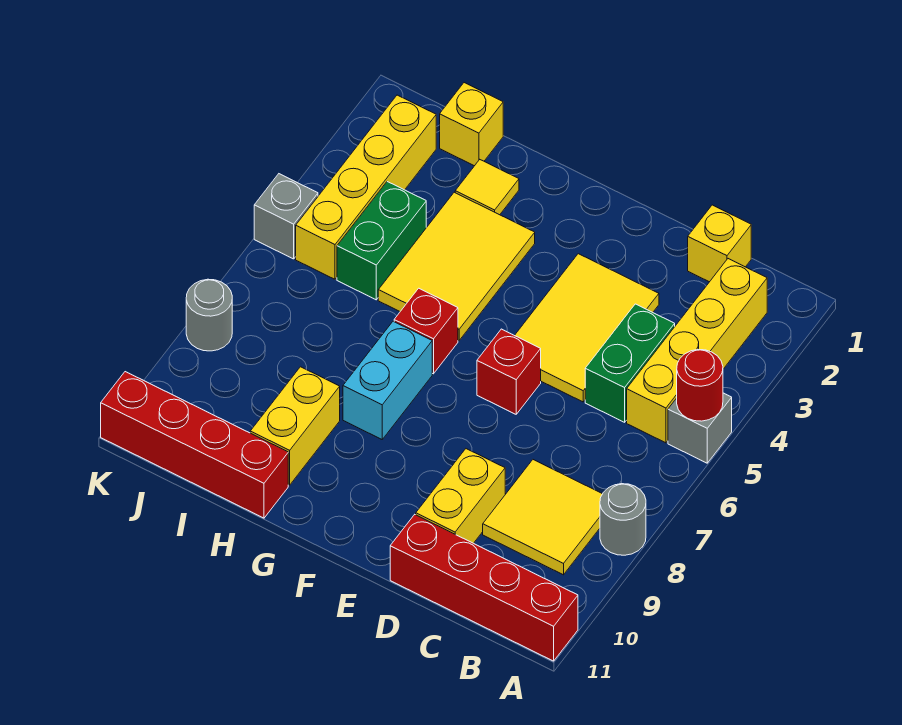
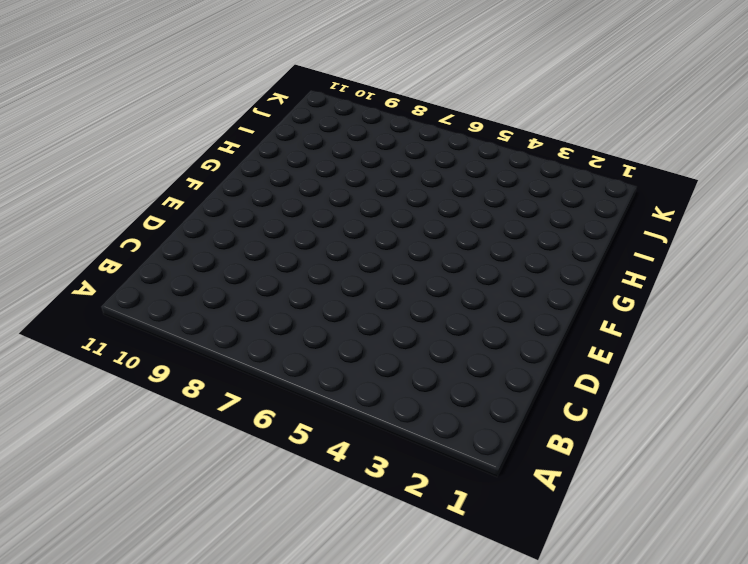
none -> grey brick A5 level 1
none -> grey round brick A8 level 1
none -> red brick A11:D11 level 1

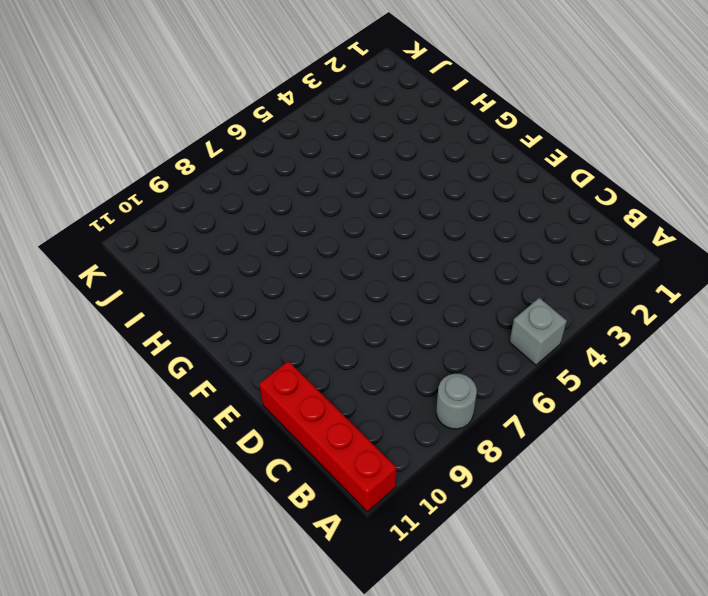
none -> yellow brick B2:B5 level 1
none -> yellow tile B8:C9 level 1
none -> yellow brick C1 level 1

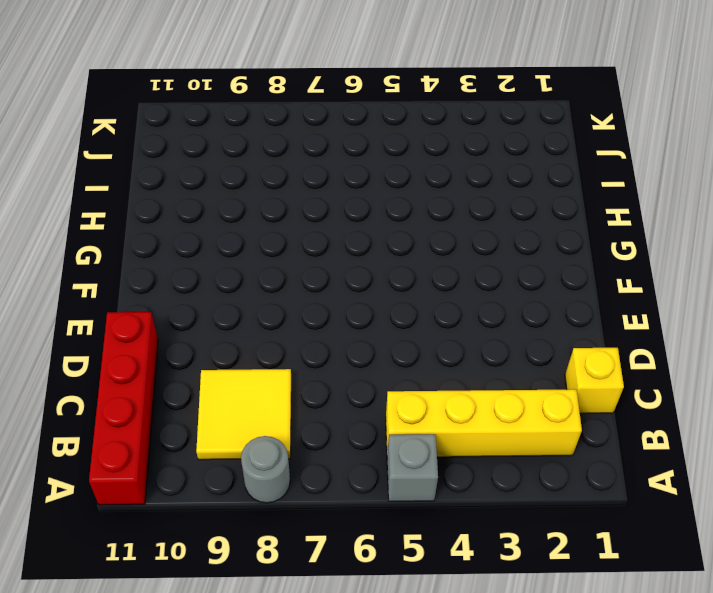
none -> green brick C4:C5 level 1
none -> yellow tile D3:E5 level 1
none -> yellow brick D9:D10 level 1

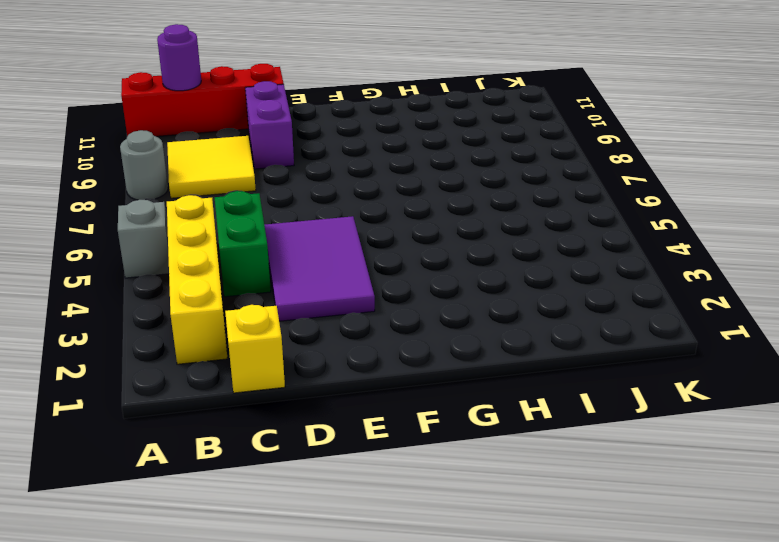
purple round brick B11 level 2 -> none
purple tile D3:E5 level 1 -> yellow tile D3:E5 level 1
purple brick D9:D10 level 1 -> yellow brick D9:D10 level 1
none -> red brick E6 level 1
none -> yellow tile G3:H5 level 1
none -> red brick G6 level 1

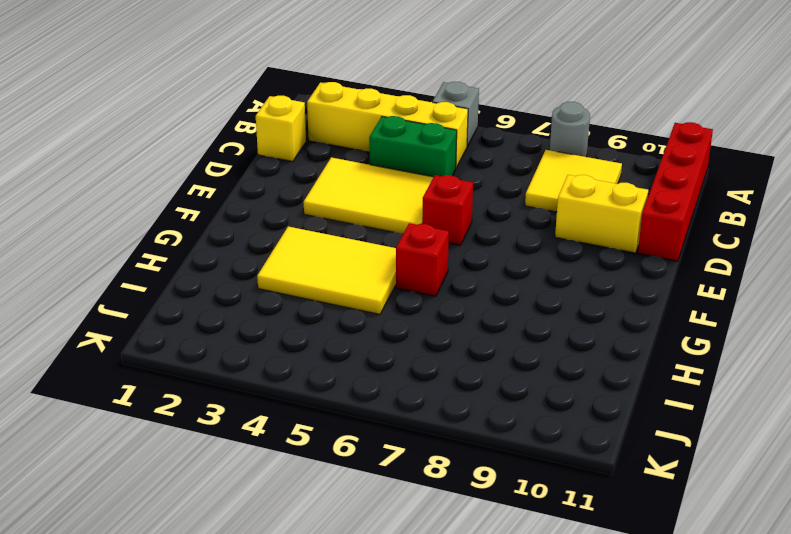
none -> cyan brick G7:G8 level 1
none -> yellow tile H2 level 1
none -> yellow brick H9:H10 level 1

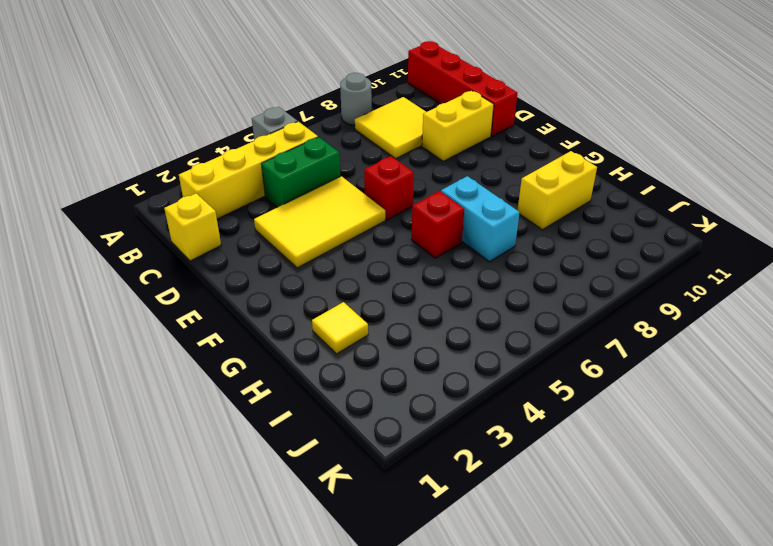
cyan brick G7:H7 level 1 -> cyan brick G7:G8 level 1
none -> yellow tile G3:H5 level 1
none -> red brick H11:K11 level 1
none -> yellow brick I1 level 1

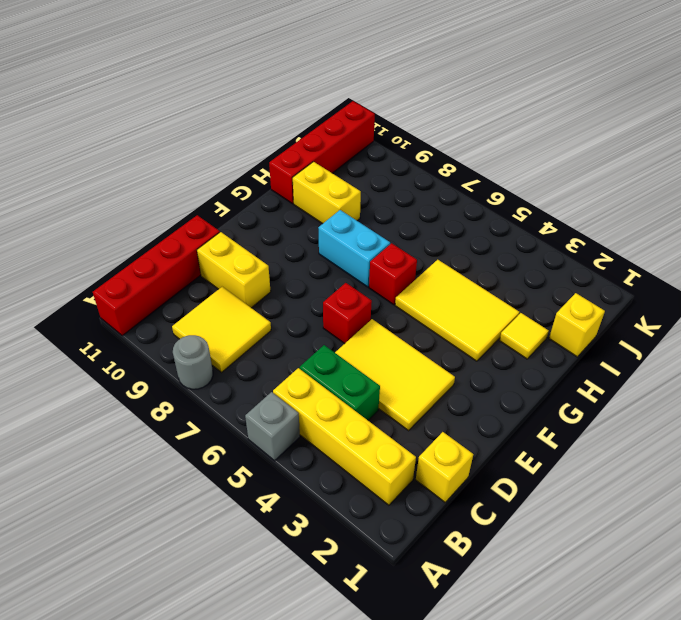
none -> green brick I4:I5 level 1
none -> yellow brick J2:J5 level 1
none -> grey brick K5 level 1

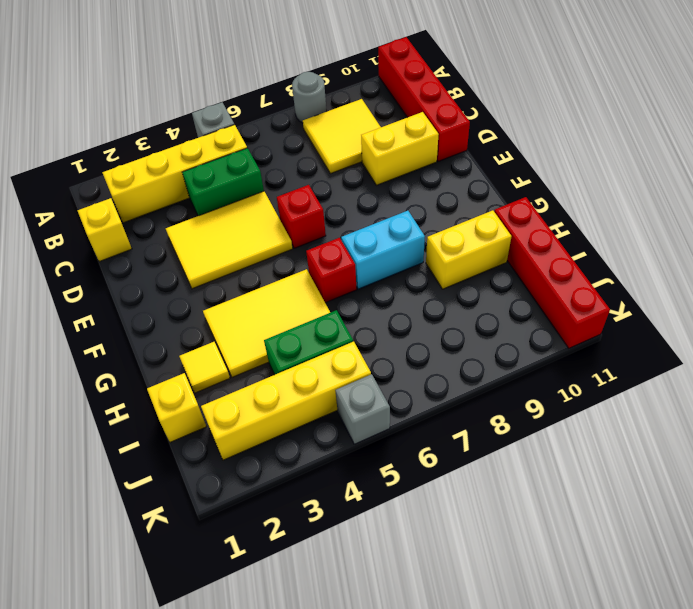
none -> grey round brick K8 level 1
none -> red round brick A5 level 2

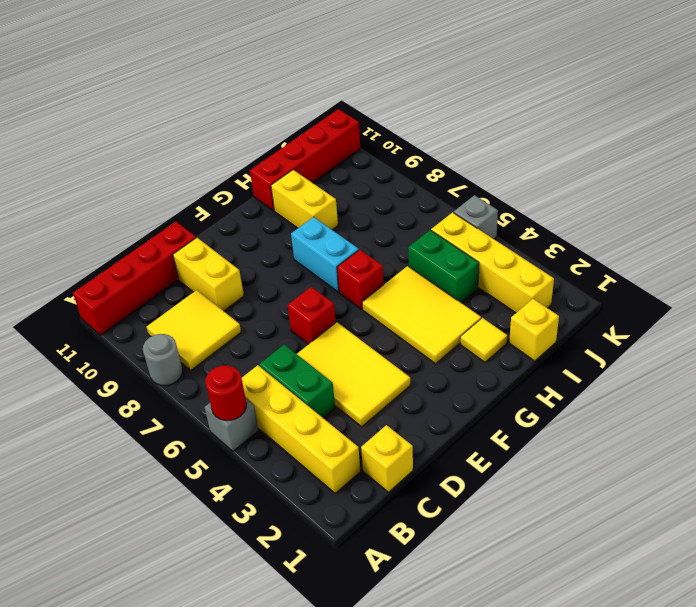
none -> grey round brick K8 level 1

